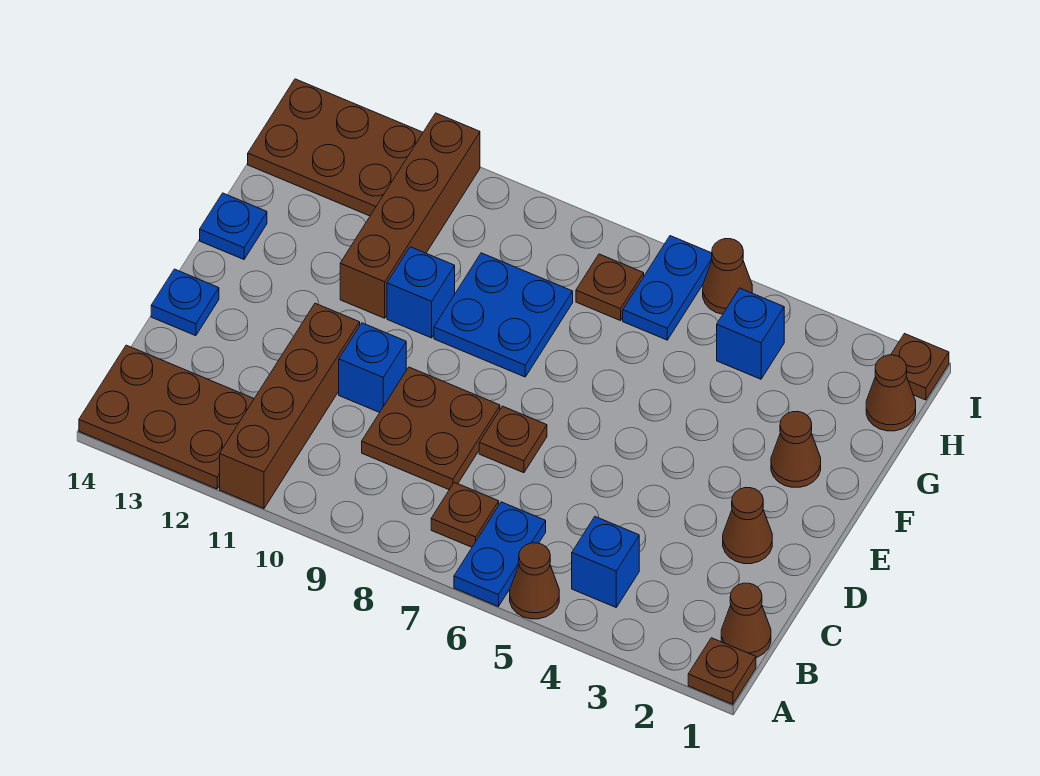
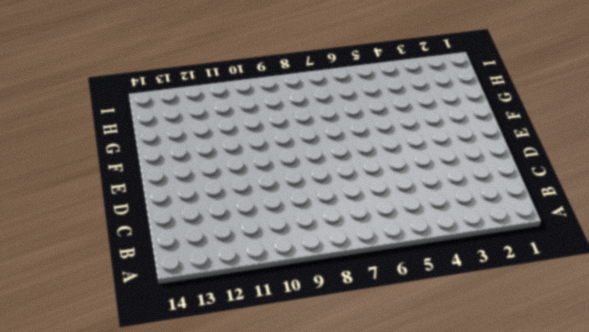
none -> brown plate A1 level 1
none -> brown cone A5 level 1
none -> blue plate A6:B6 level 1

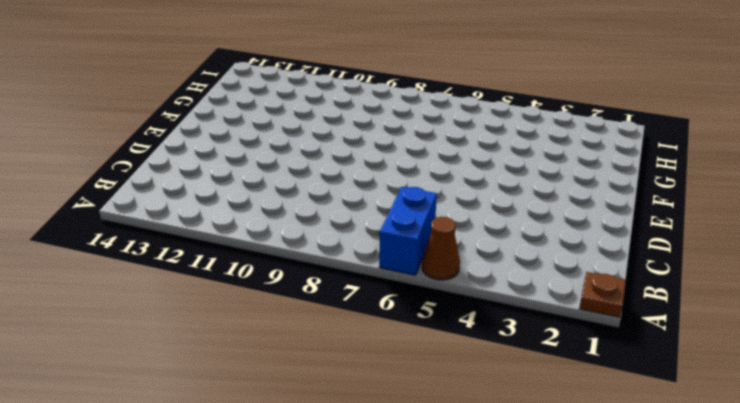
blue brick A6:B6 level 1 -> blue plate A6:B6 level 1
none -> brown brick A11:D11 level 1
none -> brown plate A12:B14 level 1
none -> brown cone B1 level 1

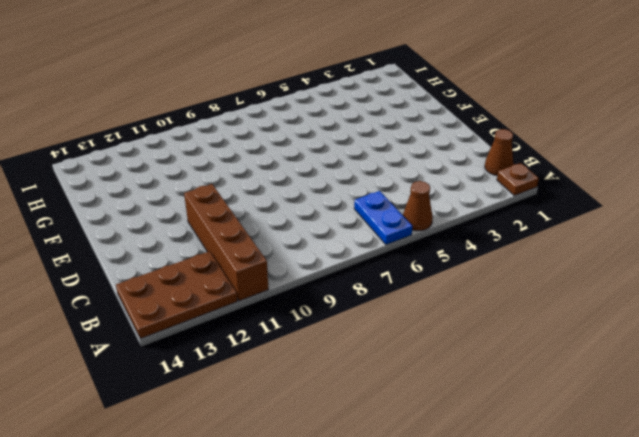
none -> blue brick B4 level 1
none -> brown plate B7 level 1
none -> brown plate C8:D9 level 1

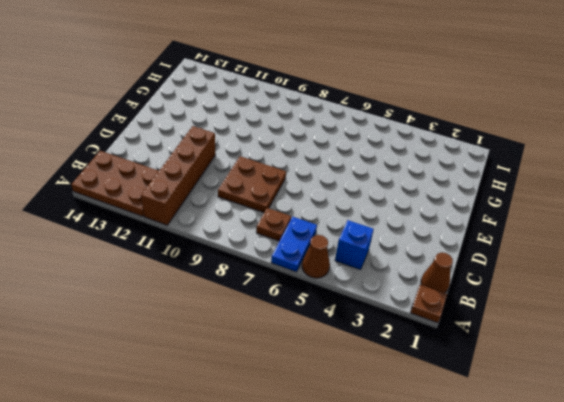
none -> brown cone D2 level 1
none -> brown plate D7 level 1
none -> blue brick D10 level 1

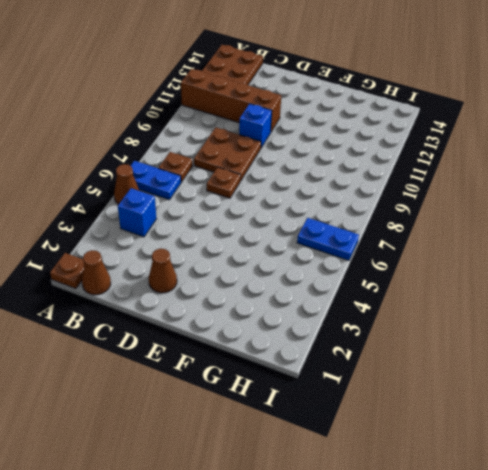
none -> blue plate D14 level 1
none -> brown cone F2 level 1
none -> blue plate F8:G9 level 1

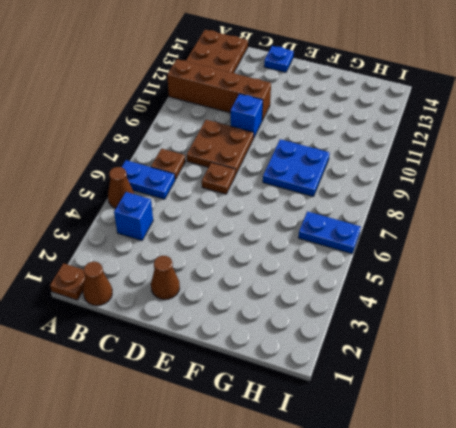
none -> brown cone F2 level 1
none -> blue brick F10 level 1
none -> brown brick F11:I11 level 1

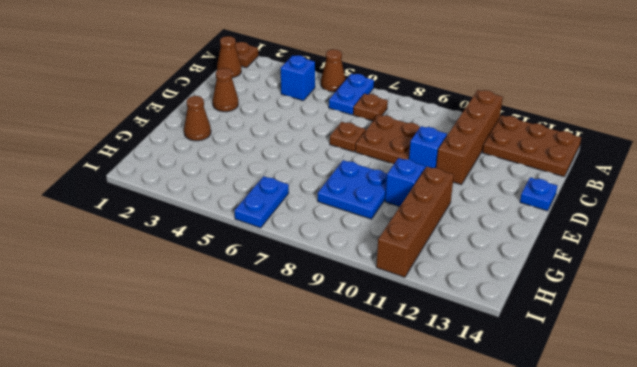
none -> blue plate F14 level 1
none -> brown cone H1 level 1
none -> blue brick H4 level 1

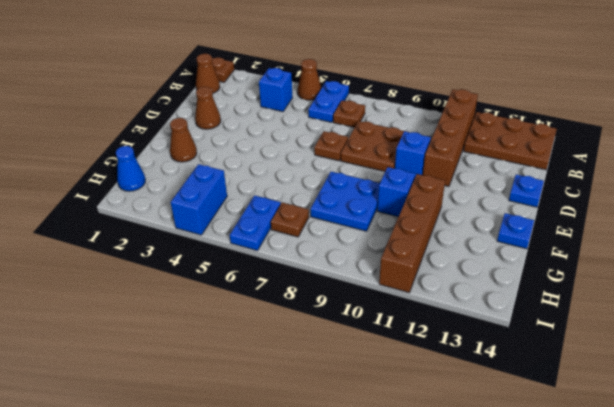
blue cone H1 level 1 -> brown cone H1 level 1
blue brick H4:I4 level 1 -> blue brick H4 level 1
none -> brown plate H12:I14 level 1
none -> brown plate I1 level 1
none -> brown cone I5 level 1

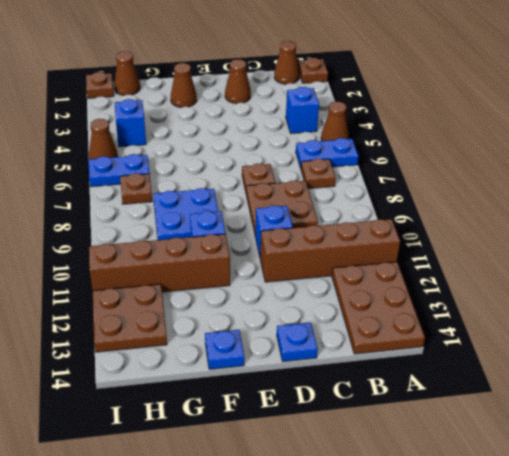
brown plate H12:I13 level 1 -> brown plate H12:I14 level 1

